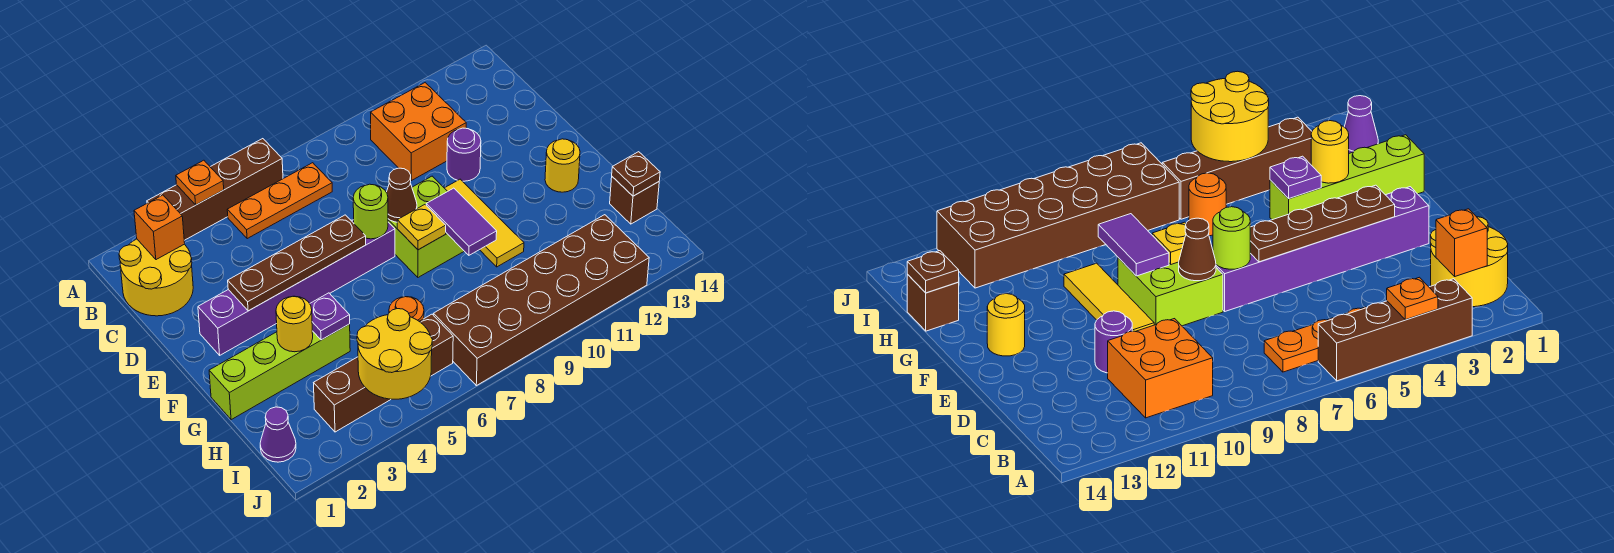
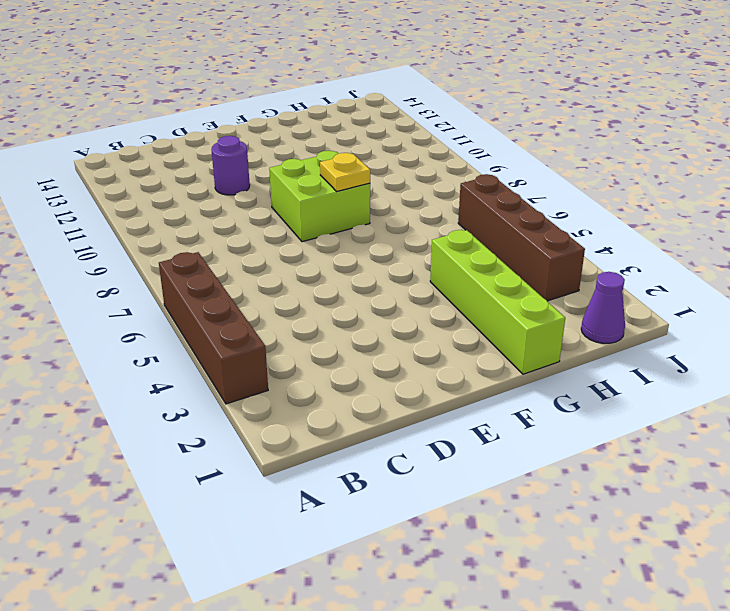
none -> yellow round brick B1:C2 level 1
none -> orange plate B5:B7 level 1
none -> orange brick B10:C11 level 1

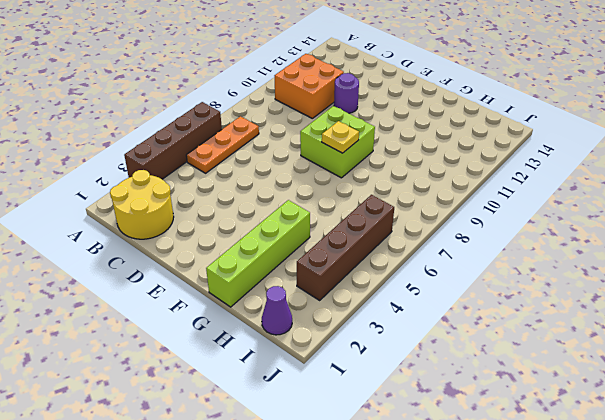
none -> purple brick E2:E7 level 1
none -> yellow tile E10:G10 level 1
none -> yellow round brick F13 level 1

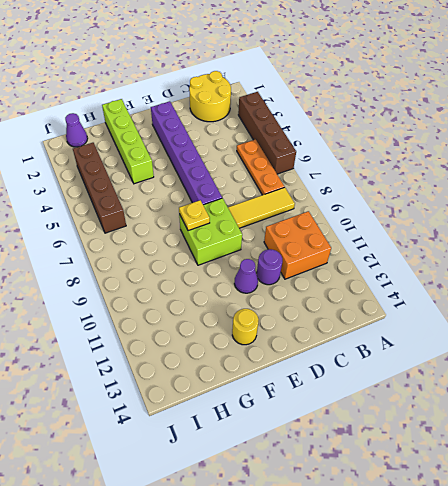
yellow tile B8:D8 level 1 -> yellow tile E10:G10 level 1
purple cone E11 level 1 -> none
none -> orange round brick H6 level 1
none -> brown brick H14 level 1
none -> brown brick I7:J12 level 1

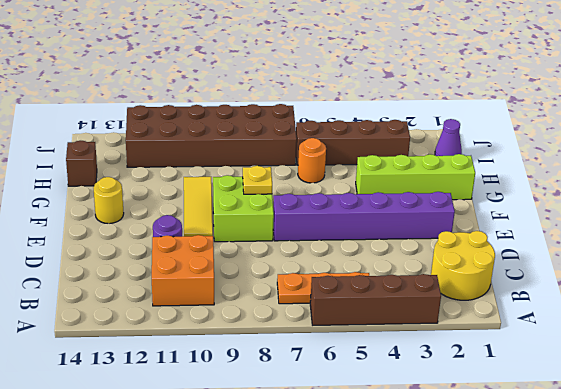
none -> orange plate A4 level 2
none -> orange brick B2 level 2
none -> brown plate E3:E6 level 2

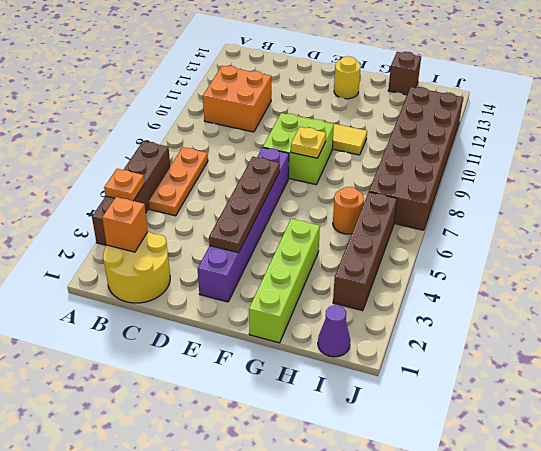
none -> purple round brick D11 level 1
none -> lime round brick E7 level 2
none -> brown cone E8 level 2

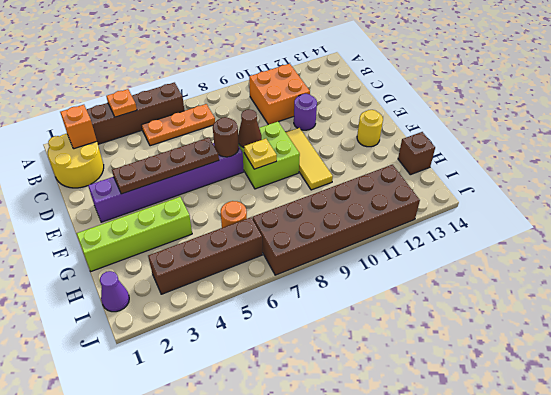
brown round brick E7 level 2 -> lime round brick E7 level 2
none -> purple tile F9:G9 level 2
none -> yellow round brick G3 level 2
none -> purple plate G4 level 2

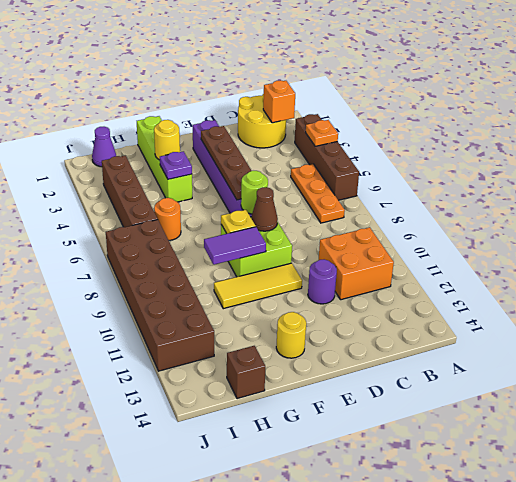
none -> brown plate H14 level 2
none -> yellow round brick I4:J5 level 2

